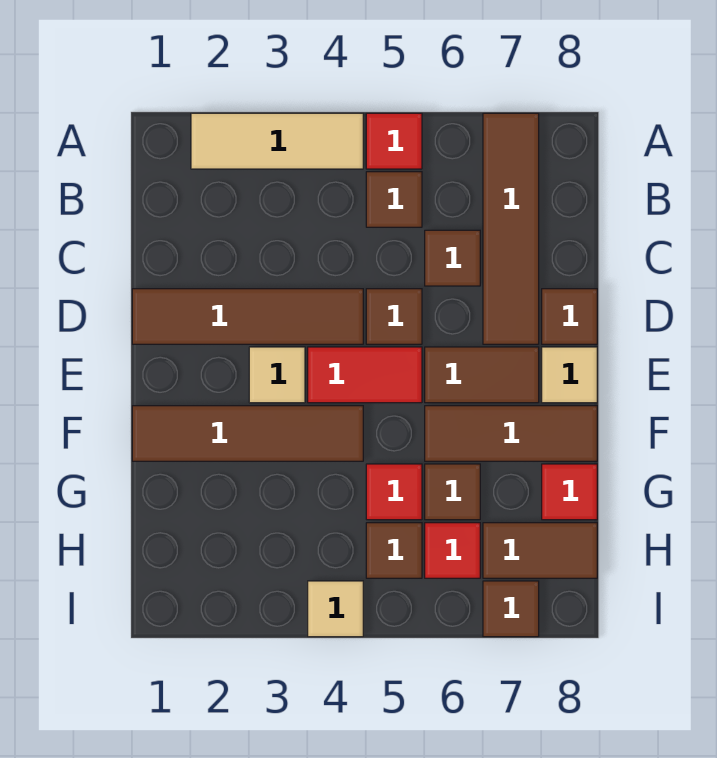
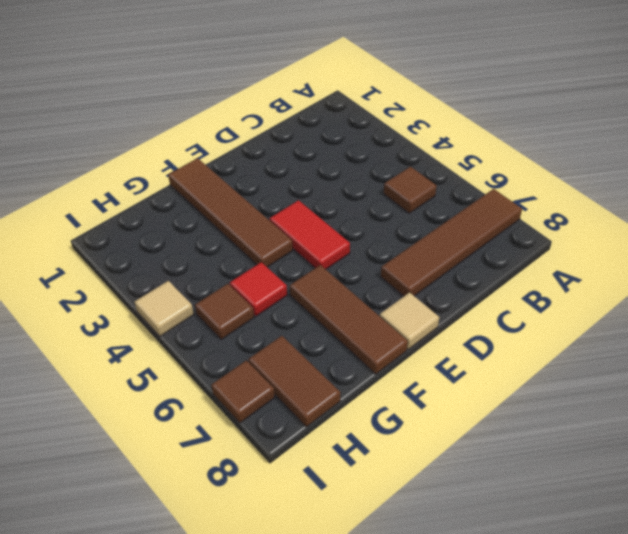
none -> tan tile A2:A4 level 1
none -> red tile A5 level 1
none -> brown tile C6 level 1

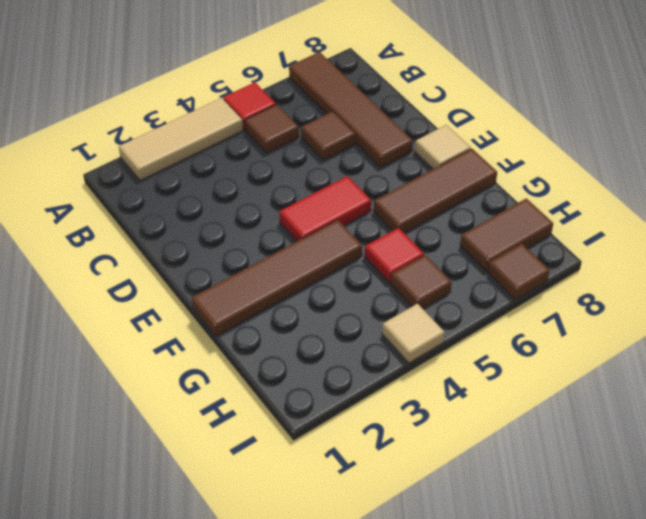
none -> brown tile D1:D4 level 1
none -> brown tile D5 level 1
none -> brown tile D8 level 1

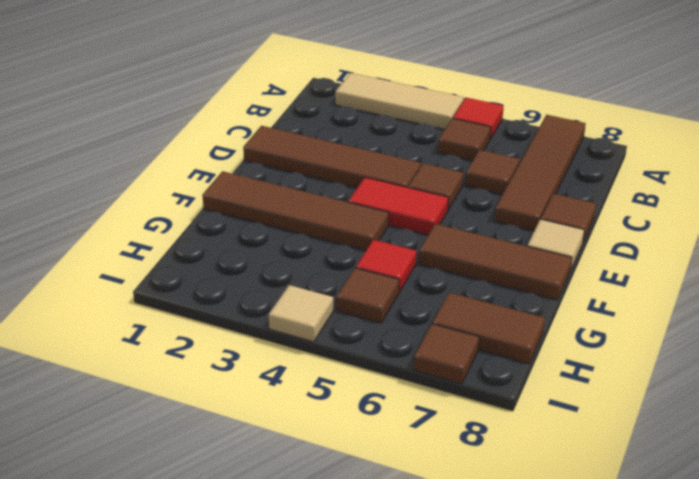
none -> tan tile E3 level 1
none -> brown tile E6:E7 level 1
none -> brown tile G6 level 1

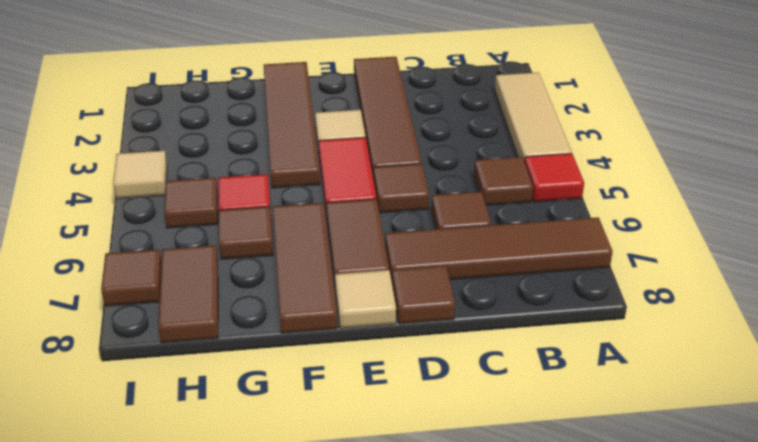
none -> red tile G8 level 1
none -> red tile H6 level 1

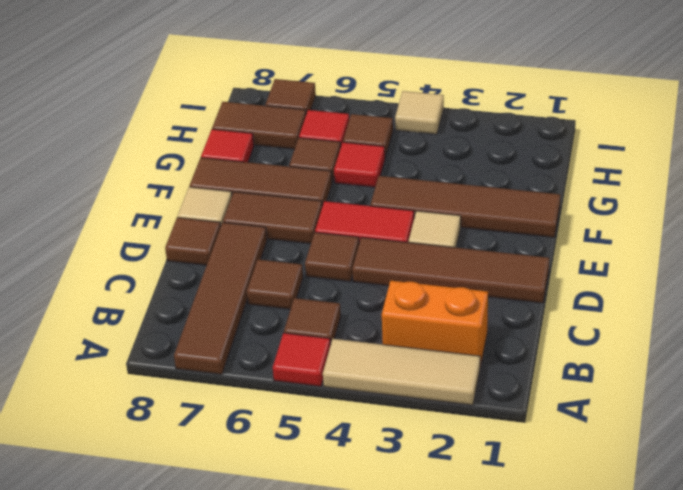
orange brick B2:B3 level 1 -> none

